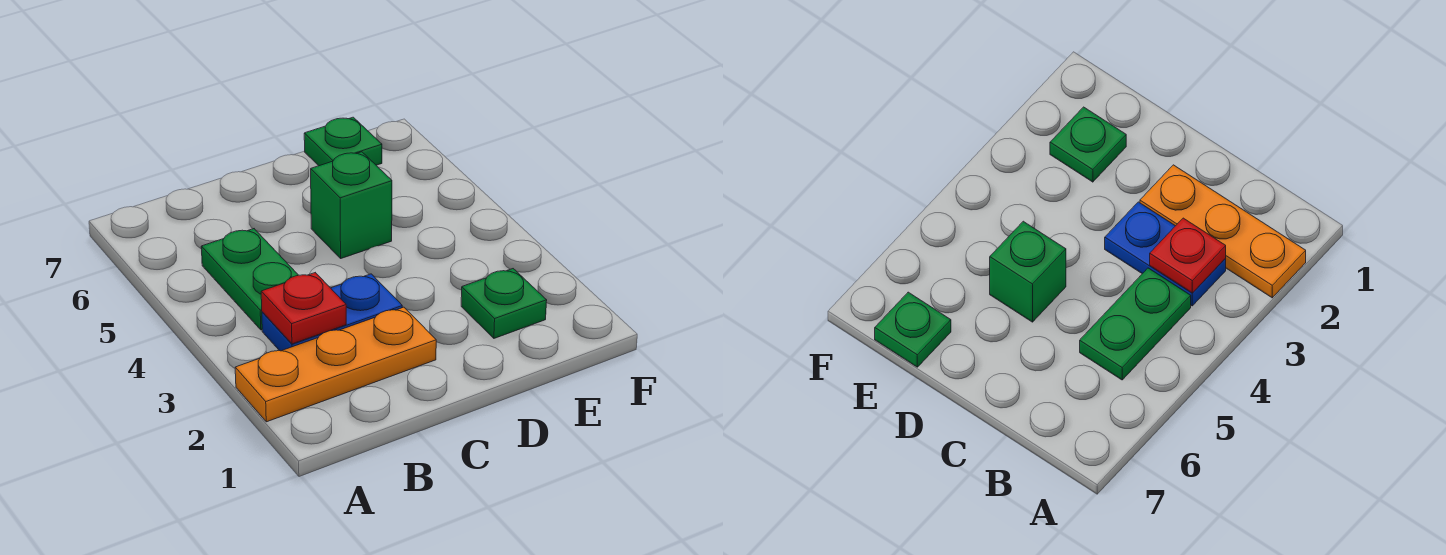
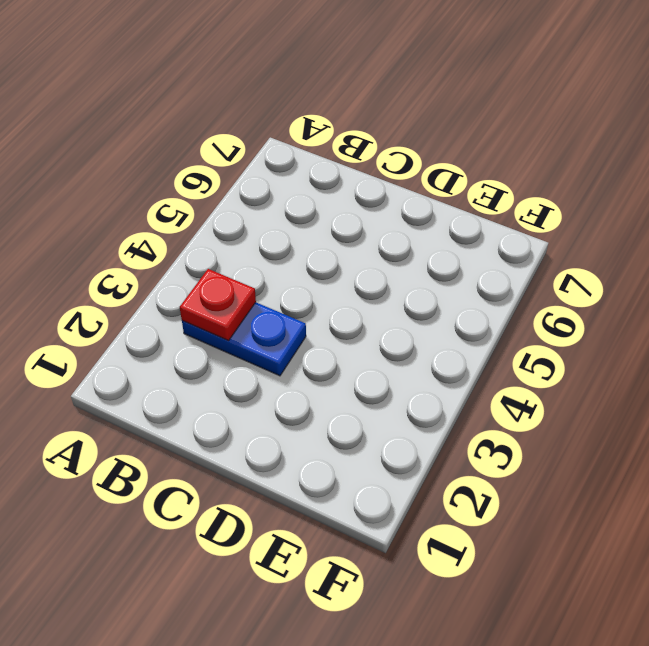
none -> orange plate A2:C2 level 1
none -> green plate B4:B5 level 1

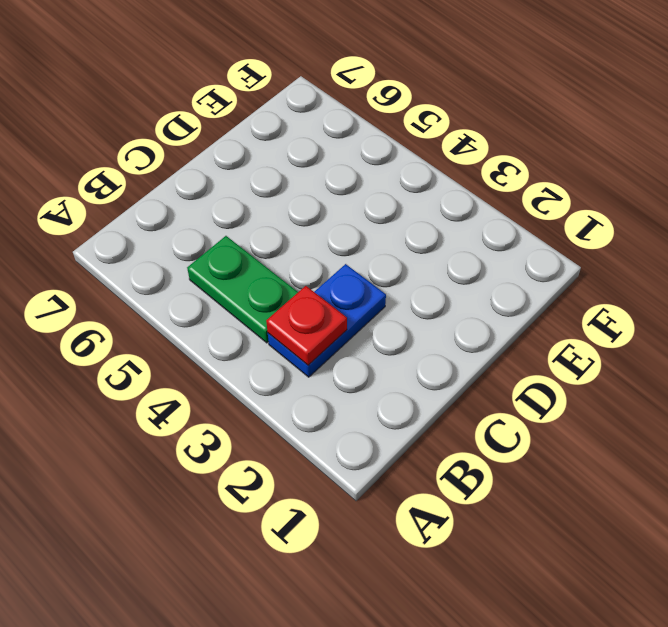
none -> orange plate A2:C2 level 1
none -> green brick D5 level 1

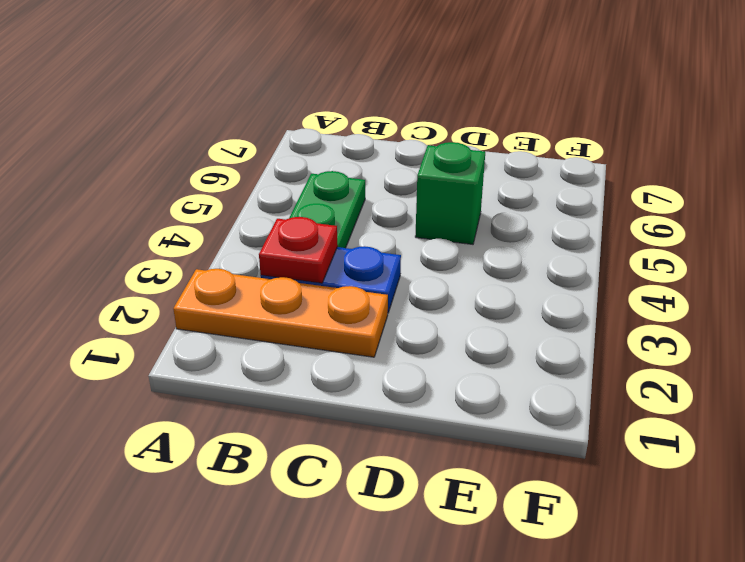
none -> green plate E2 level 1
none -> green plate E7 level 1

